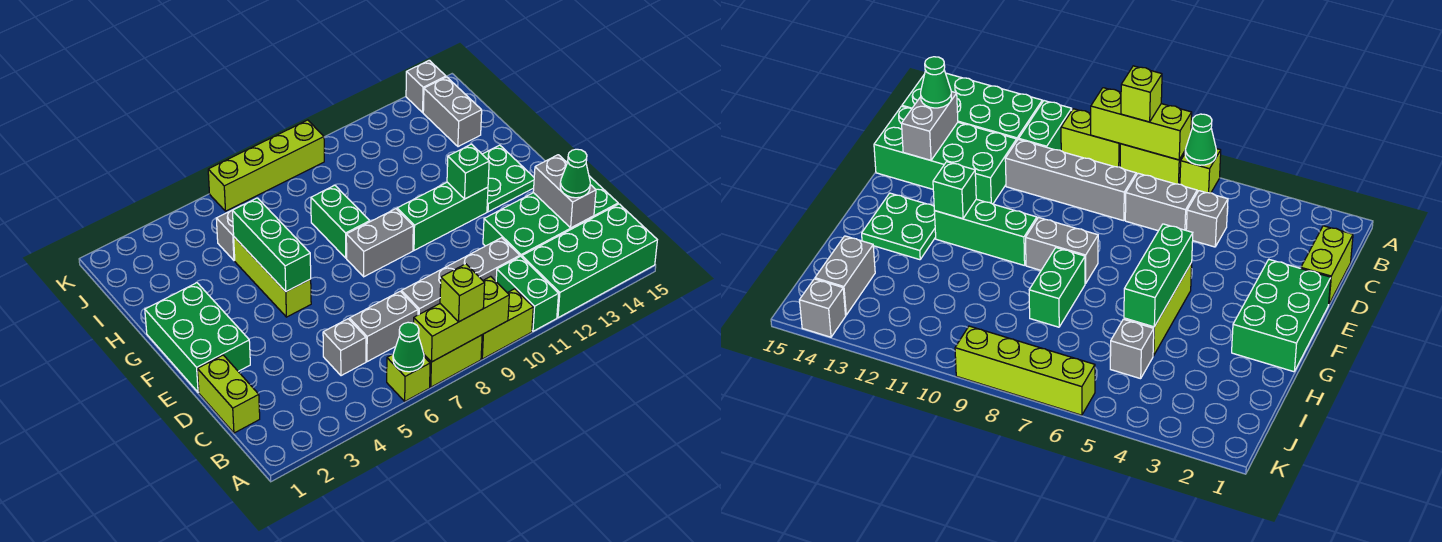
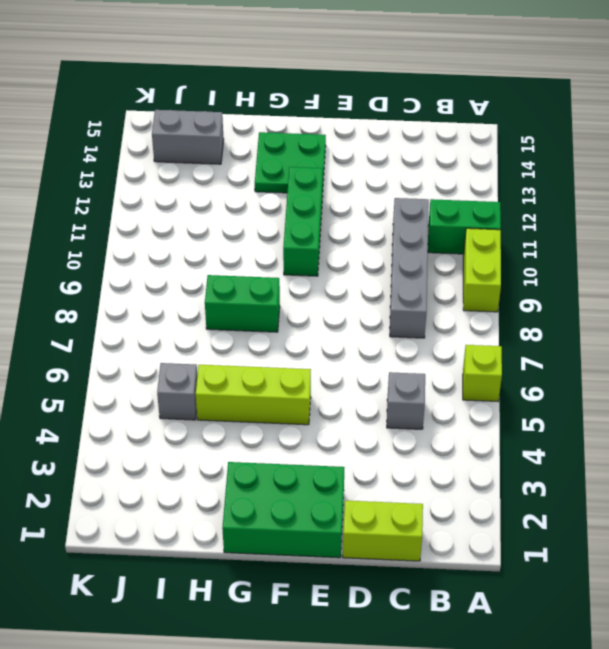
none -> lime brick A7:A8 level 1
none -> green brick A12:B15 level 1
none -> grey brick C6:C7 level 1

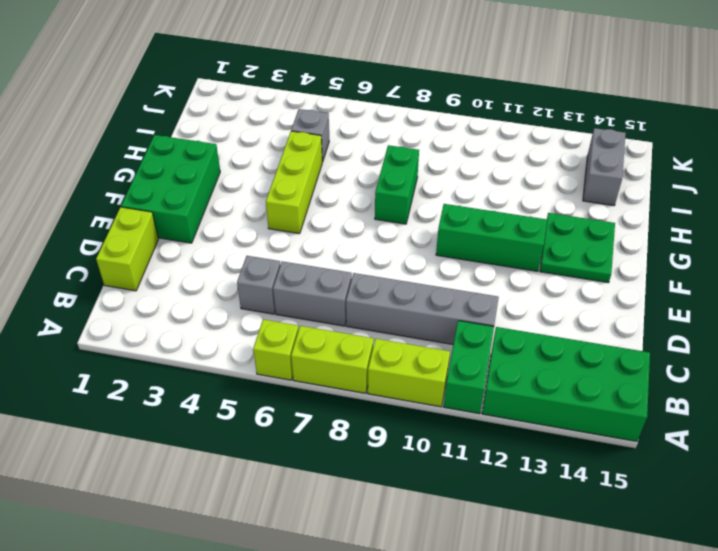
none -> green brick C12:D15 level 1
none -> grey brick F8:F9 level 1
none -> lime brick K6:K9 level 1

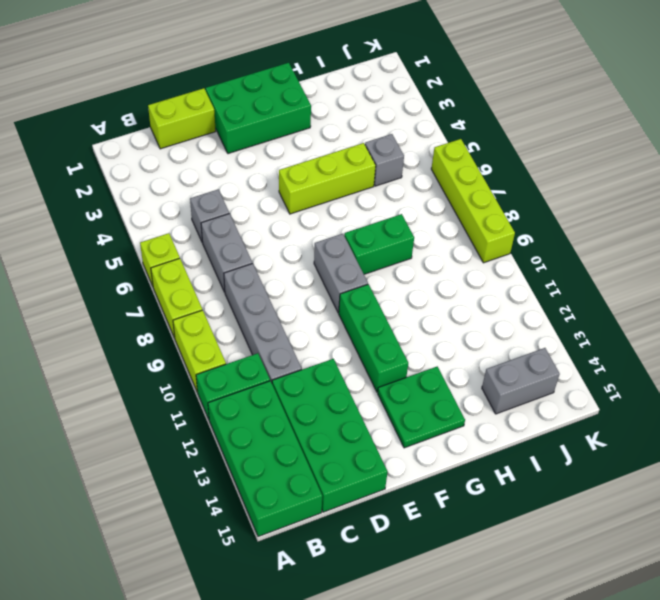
none -> grey brick K14 level 1
none -> green cone A6 level 2
none -> lime brick A7:A9 level 2

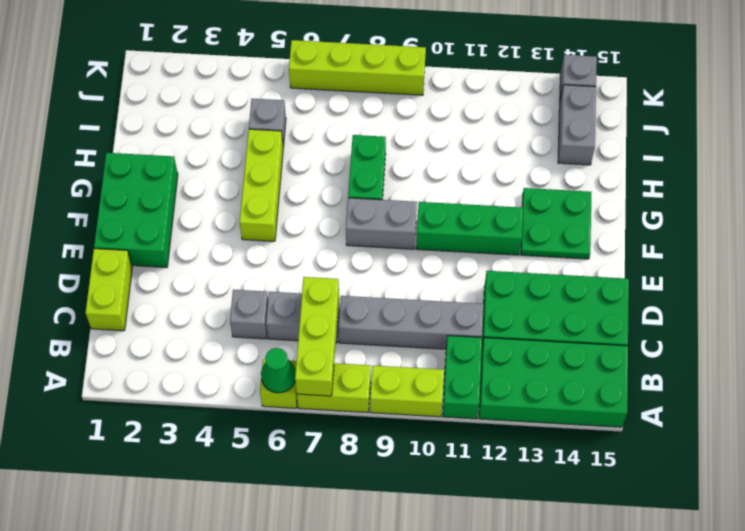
lime brick A7:C7 level 2 -> lime brick A7:A9 level 2
none -> grey brick C14:D14 level 2
none -> green brick F5:H5 level 2
none -> green brick F12 level 2

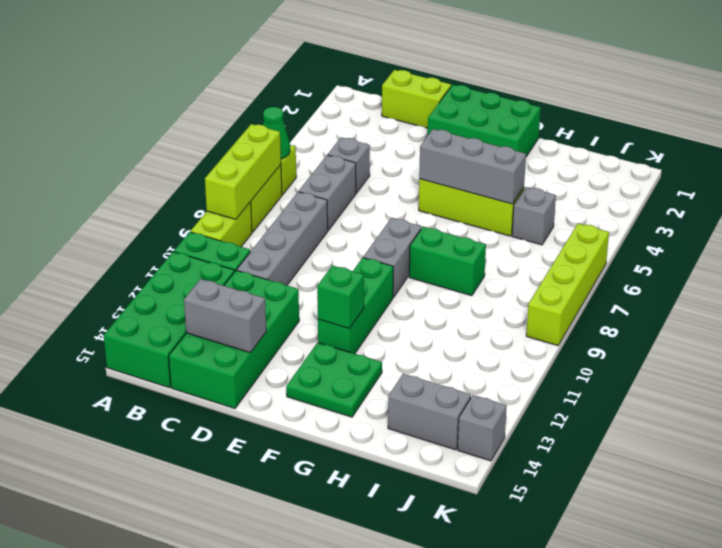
grey brick F5:H5 level 2 -> green brick F5:H5 level 2
none -> lime brick A8 level 3
none -> green cone C14 level 3

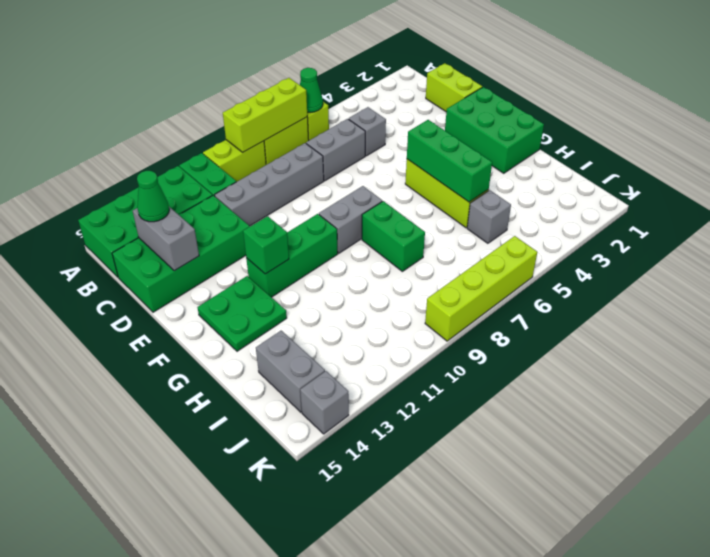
none -> lime brick A8 level 3

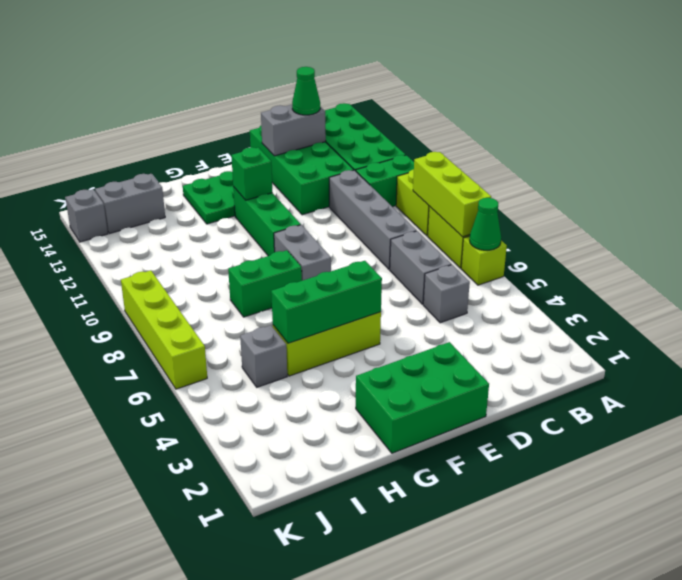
none -> lime brick C1:D1 level 1
none -> lime brick A8 level 3

